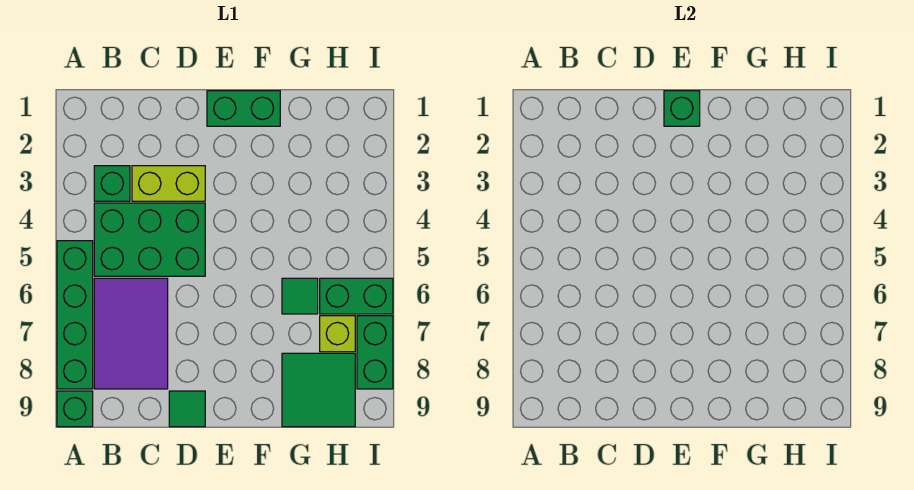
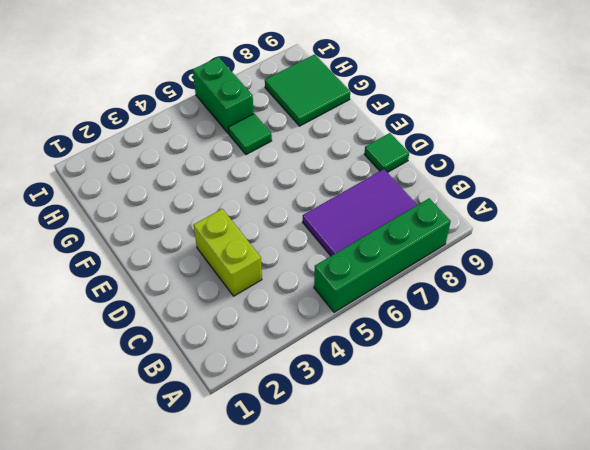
none -> green brick A9 level 1
none -> green brick B3 level 1
none -> green brick B4:D5 level 1

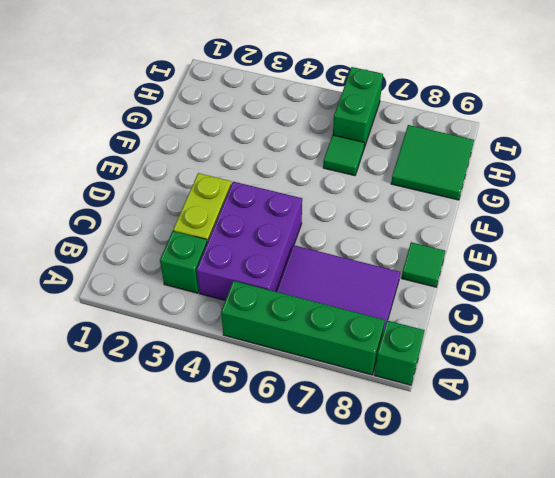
purple brick B4:D5 level 1 -> green brick B4:D5 level 1
none -> green brick E1:F1 level 1
none -> lime brick H7 level 1
none -> green brick I7:I8 level 1

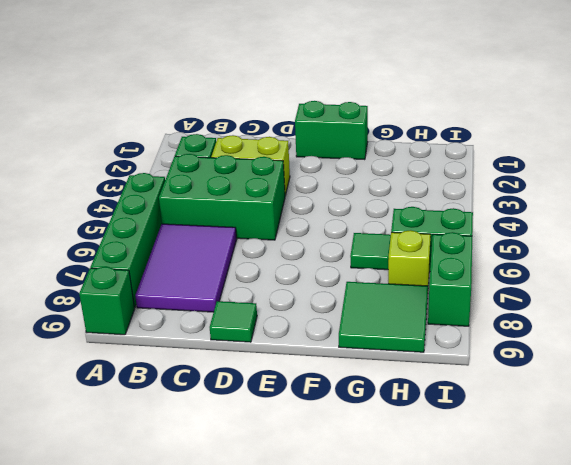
none -> green brick E1 level 2

